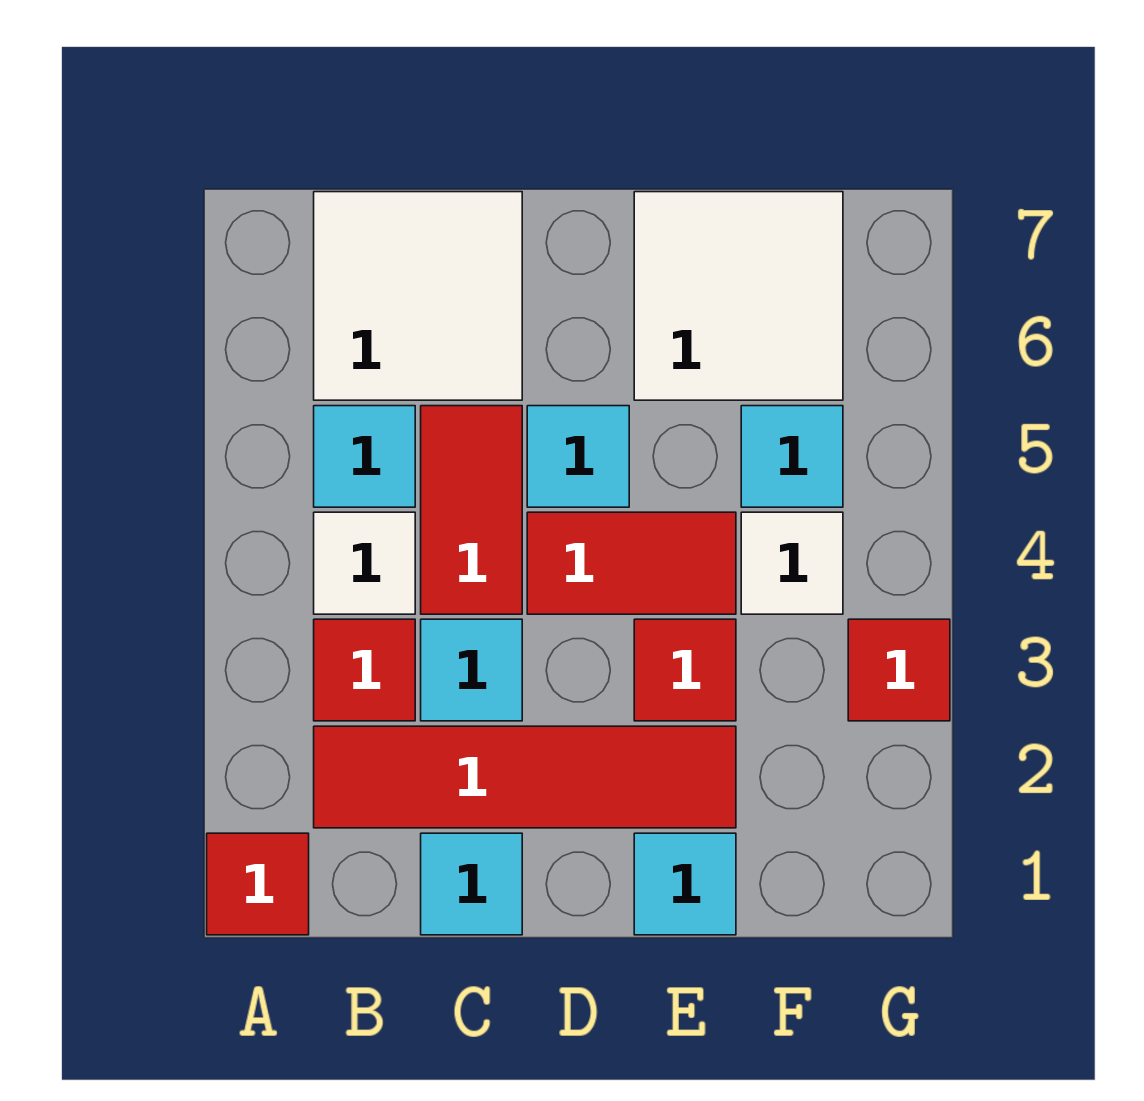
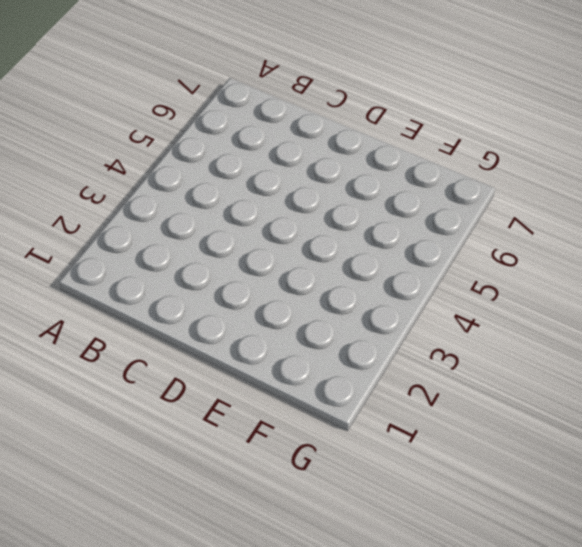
none -> red tile A1 level 1
none -> red tile B2:E2 level 1
none -> red tile B3 level 1

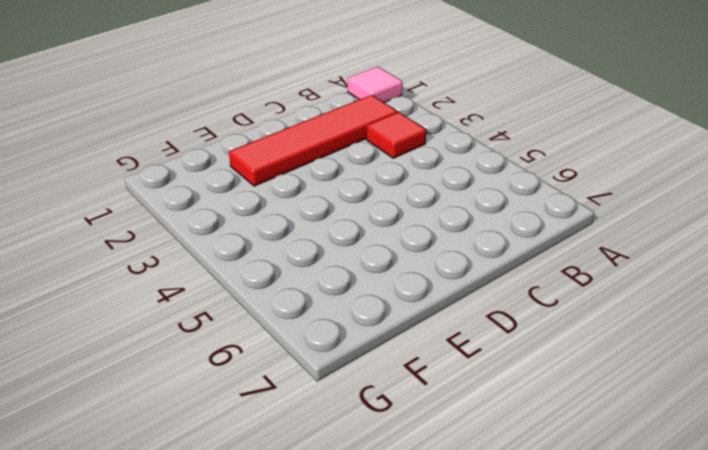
pink tile A1 level 1 -> red tile A1 level 1
none -> white tile B4 level 1
none -> cyan tile B5 level 1
none -> white tile B6:C7 level 1

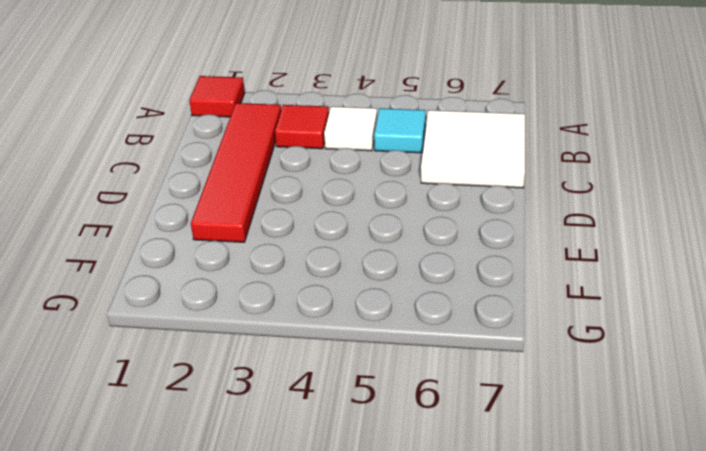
none -> cyan tile C1 level 1
none -> cyan tile C3 level 1
none -> red tile C4:C5 level 1

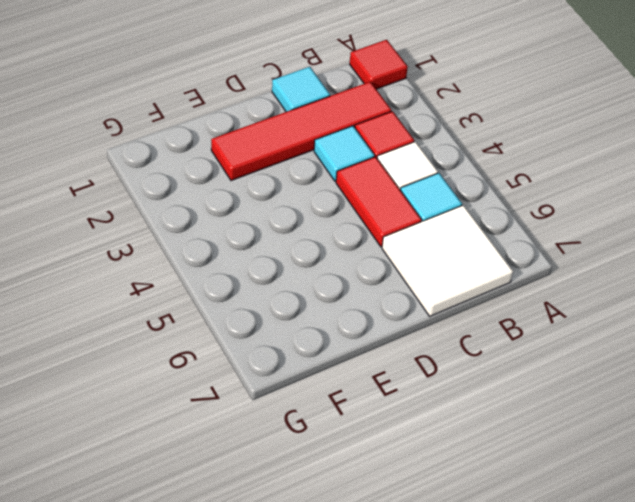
none -> red tile D4:E4 level 1
none -> cyan tile D5 level 1
none -> cyan tile E1 level 1

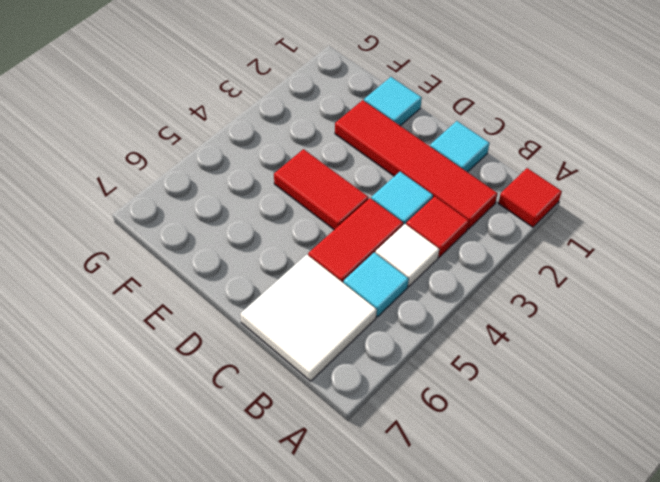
none -> cyan tile D5 level 1
none -> red tile E3 level 1
none -> white tile E6:F7 level 1

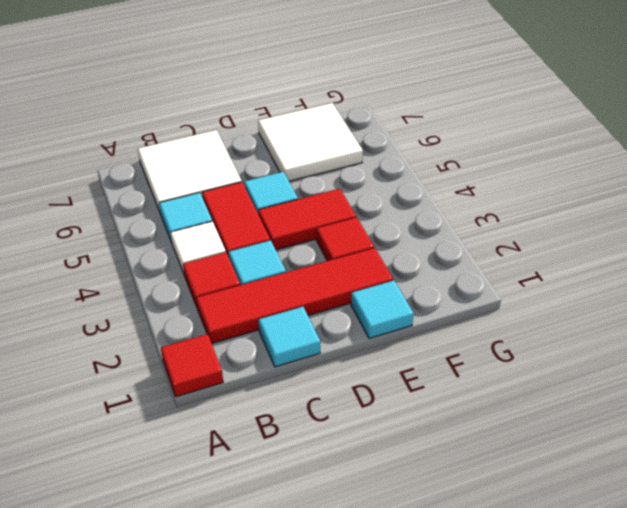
none -> white tile F4 level 1
none -> cyan tile F5 level 1
none -> red tile G3 level 1

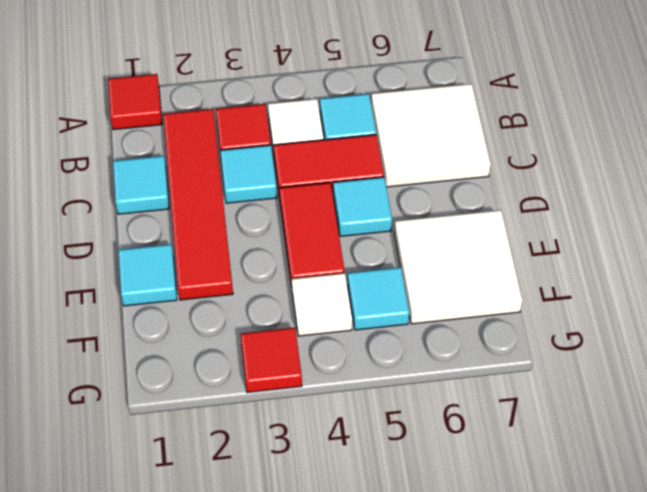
none -> red tile E3 level 1

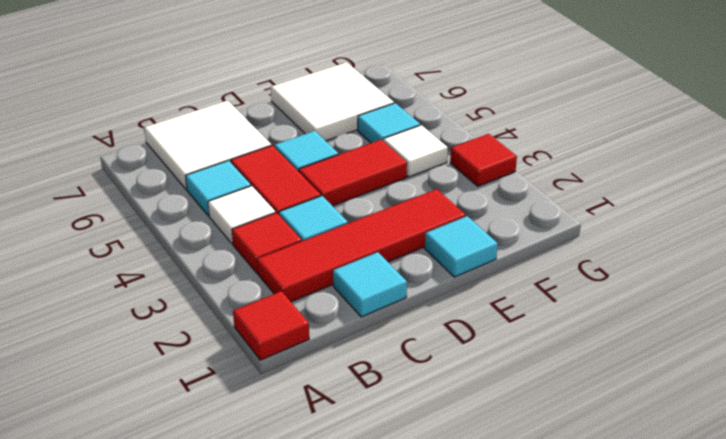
none -> red tile E3 level 1

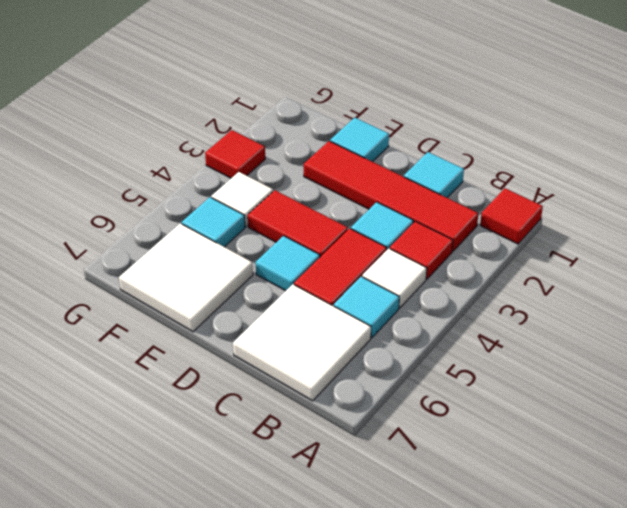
none -> red tile E3 level 1

